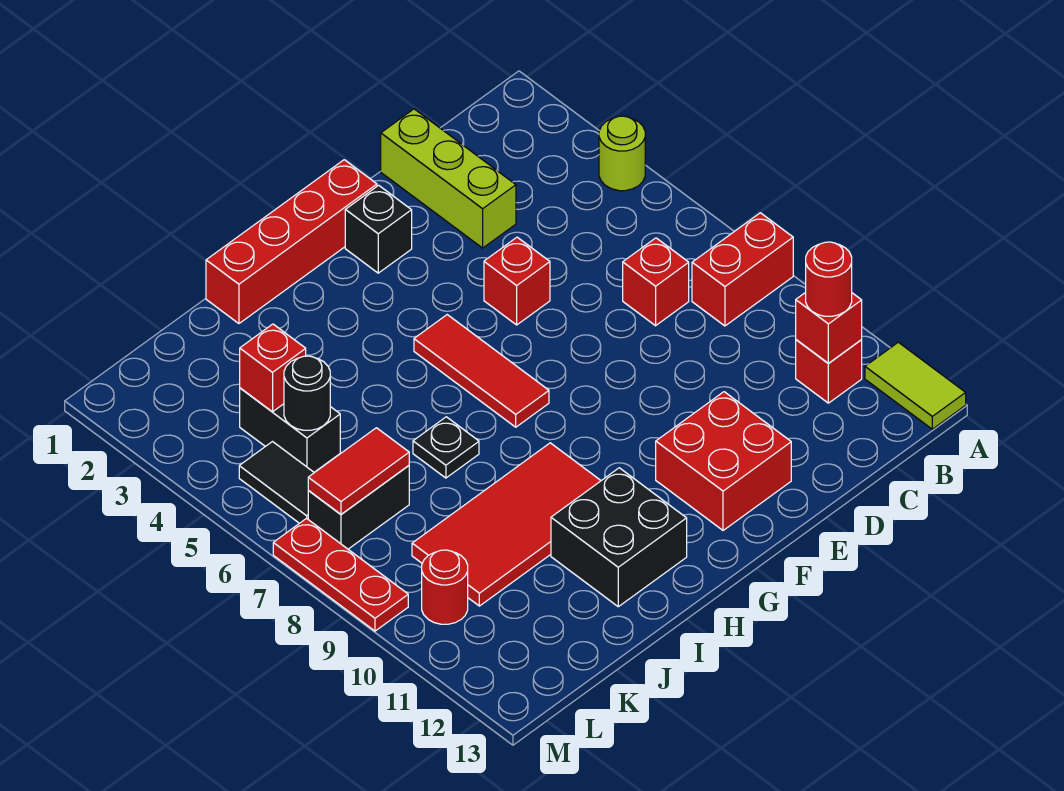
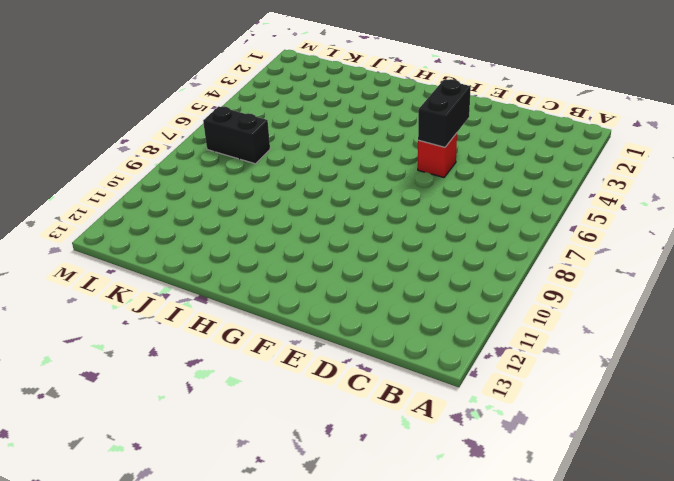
black brick E4:E5 level 2 -> black brick K4:K5 level 1
none -> lime round brick A4 level 1
none -> red brick A8:B8 level 1
none -> lime tile A12:A13 level 1

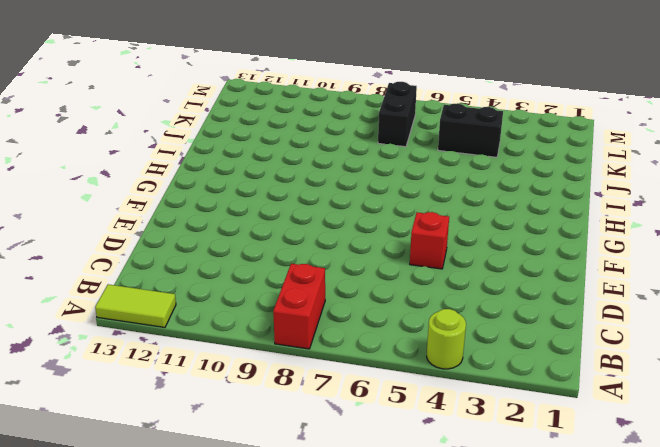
none -> red brick B11 level 1
none -> red brick C7 level 1
none -> lime brick D1:D3 level 1

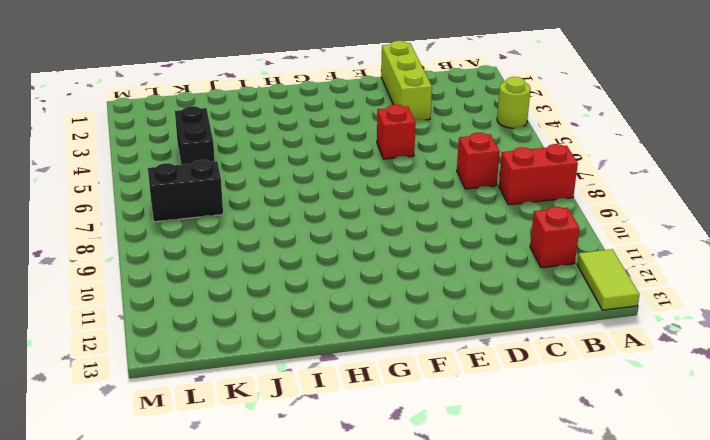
none -> red brick E11:F12 level 1
none -> red brick F1:I1 level 1
none -> black brick F2 level 1

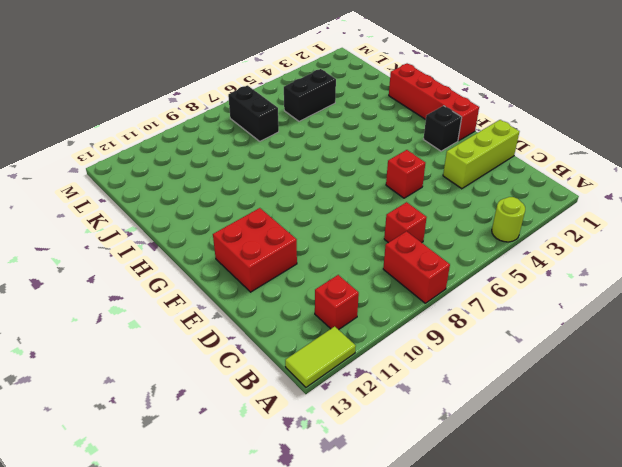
none -> red tile G5:G7 level 1
none -> red tile H9:K10 level 1
none -> black brick H11:I12 level 1

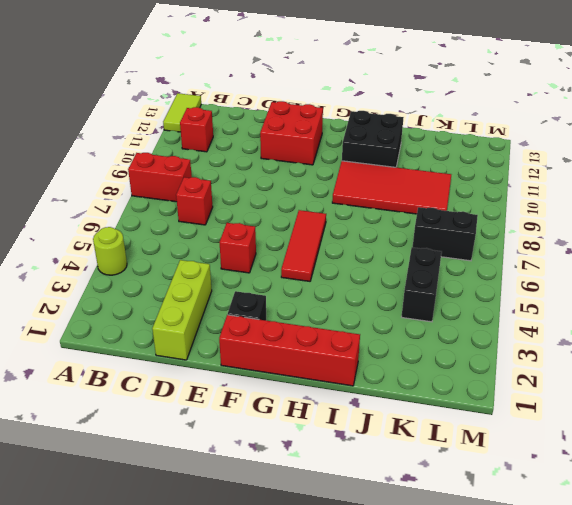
none -> black plate I7 level 1
none -> black tile L5:L6 level 1
none -> red round brick L10 level 1

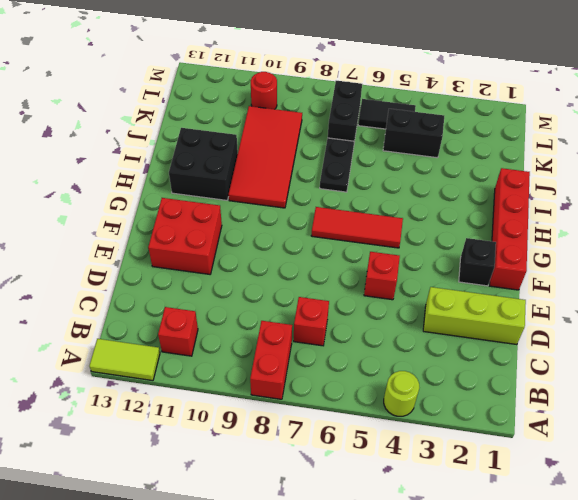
black plate I7:J7 level 1 -> black plate I7 level 1
none -> red plate M7:M9 level 1
none -> red brick B11 level 2
none -> red brick K4 level 2

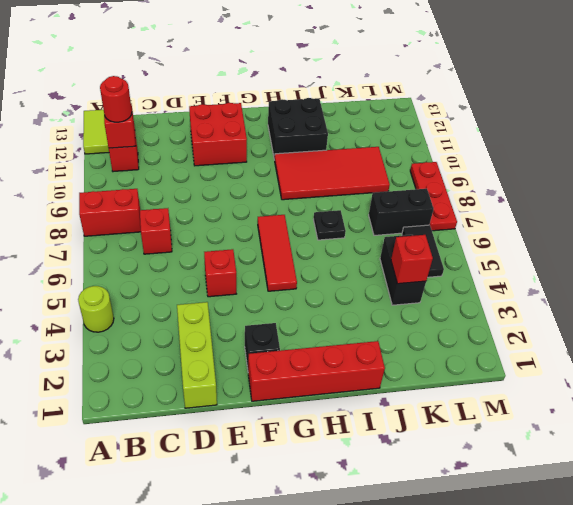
none -> red round brick L10 level 1
none -> black round brick K5 level 2
none -> red tile K7:L7 level 2

